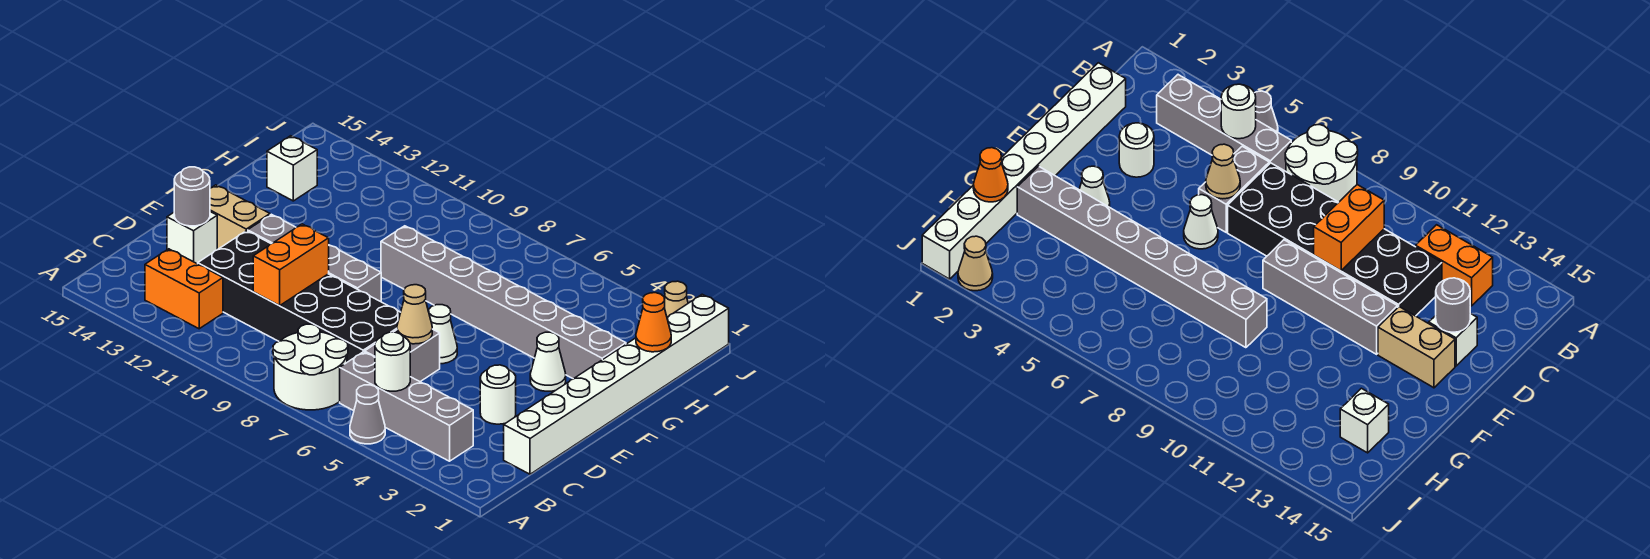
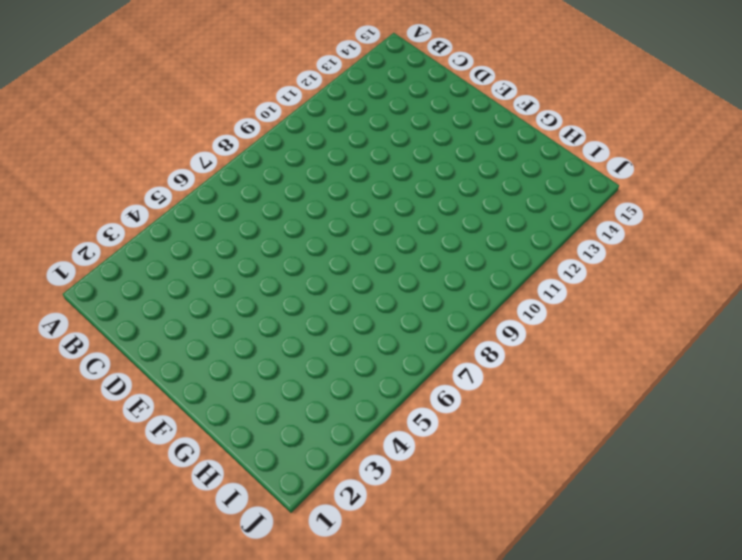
none -> grey cone A5 level 1
none -> white round brick A7:B8 level 1
none -> grey brick B3:B6 level 1

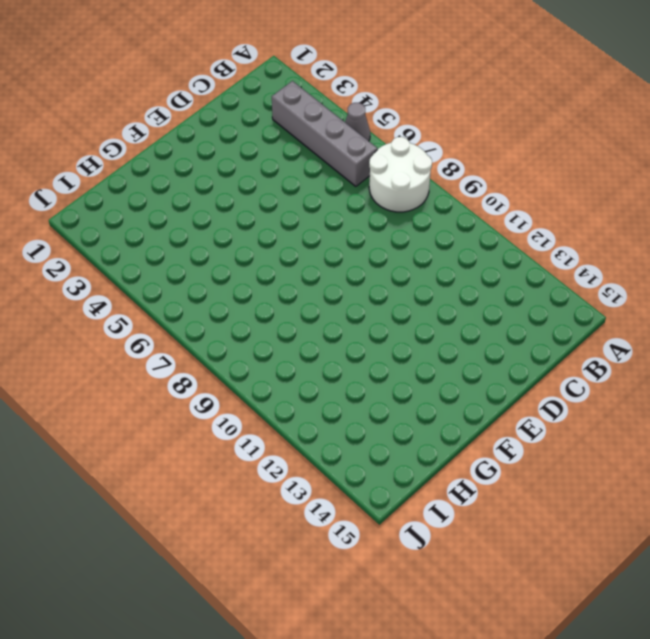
none -> orange brick B12:B13 level 1
none -> white brick C1:J1 level 1
none -> grey brick C6:D6 level 1

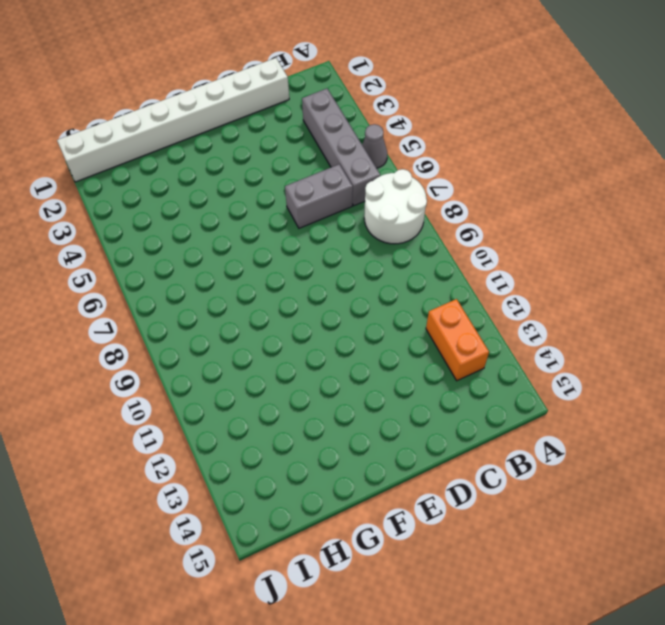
none -> black brick C7:D12 level 1
none -> white round brick D3 level 1
none -> white brick D14 level 1

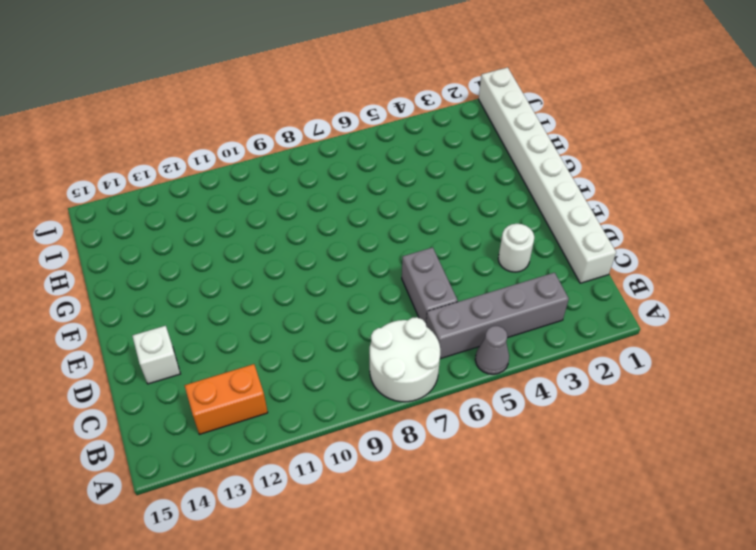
none -> black brick C7:D12 level 1
none -> white cone E6 level 1
none -> grey brick E9:E12 level 1

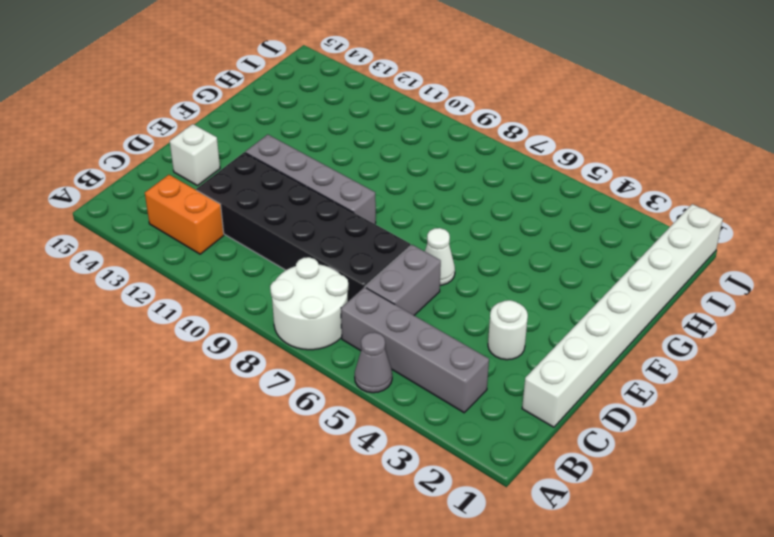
none -> tan brick E13:E14 level 1
none -> white cone F3 level 1
none -> grey brick G2:G9 level 1

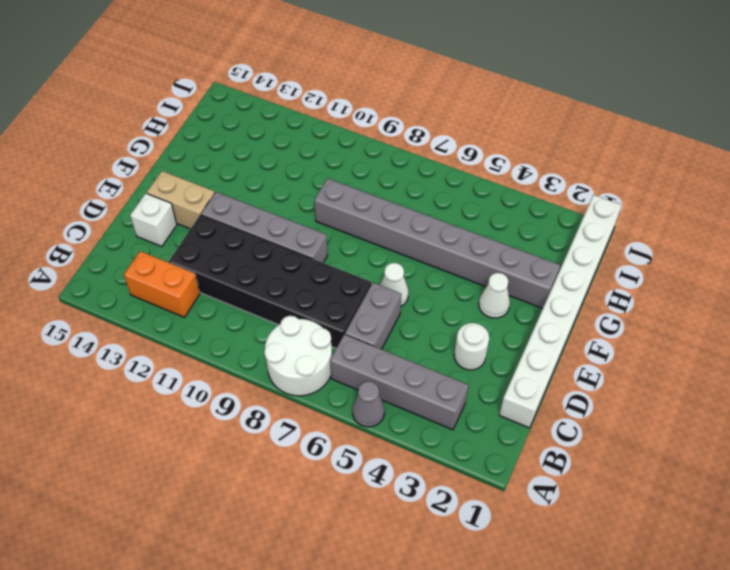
none -> white brick H14 level 1
none -> tan cone J2 level 1
none -> white round brick B5 level 2

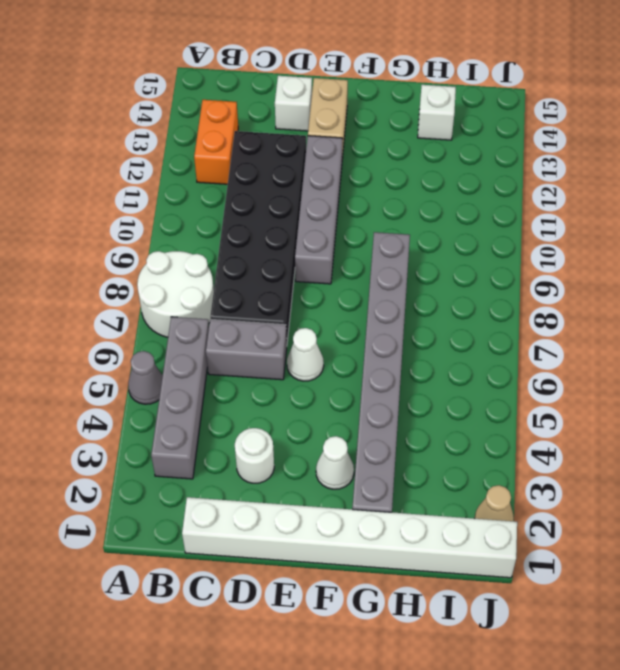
none -> white round brick B5 level 2
none -> orange brick C10:D10 level 2
none -> tan cone D6 level 2

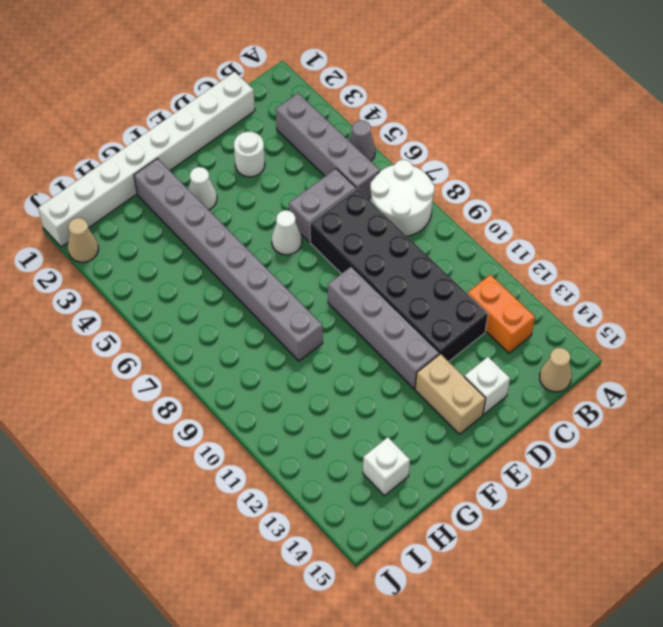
tan cone B15 level 1 -> tan cone D6 level 2
none -> white round brick B5 level 2
none -> orange brick C10:D10 level 2
none -> grey round brick D14 level 2

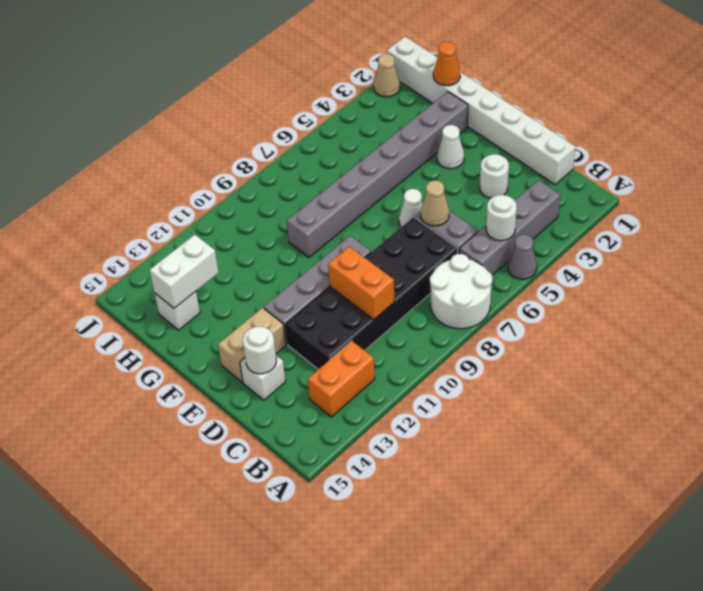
white round brick D14 level 2 -> grey round brick D14 level 2
white brick H13:H14 level 2 -> none

